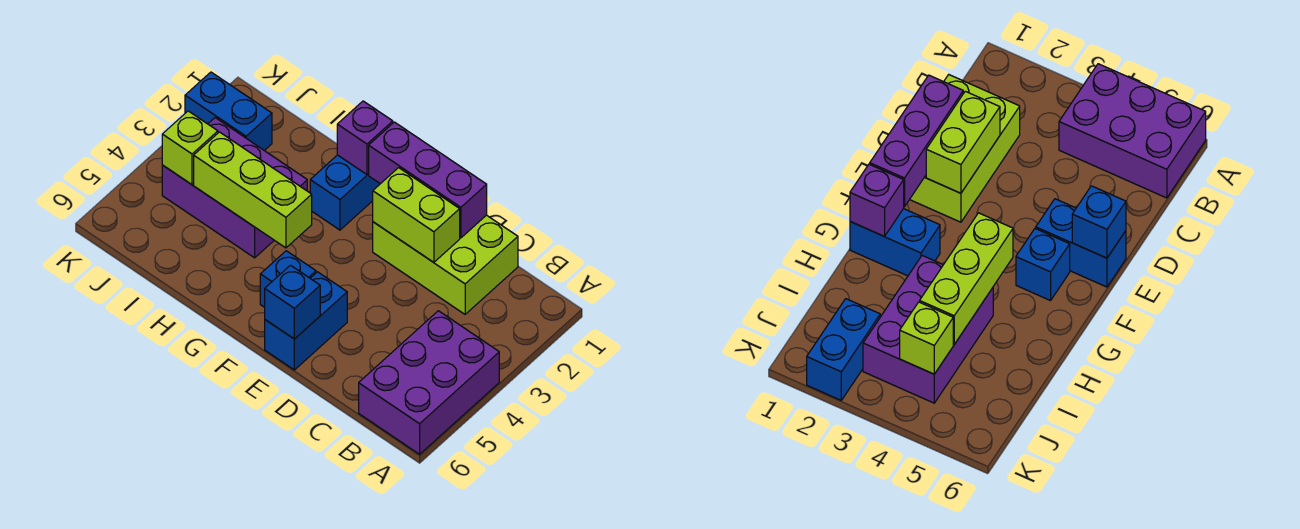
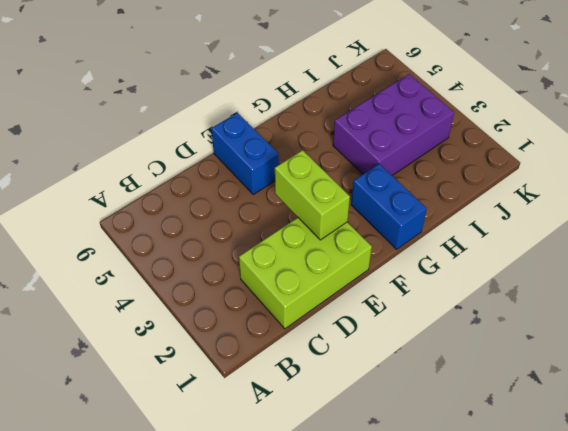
lime brick E2:E3 level 2 -> lime brick D2:E2 level 2
none -> purple brick A4:B6 level 1
none -> blue brick F5 level 1
none -> blue brick J2:K2 level 1

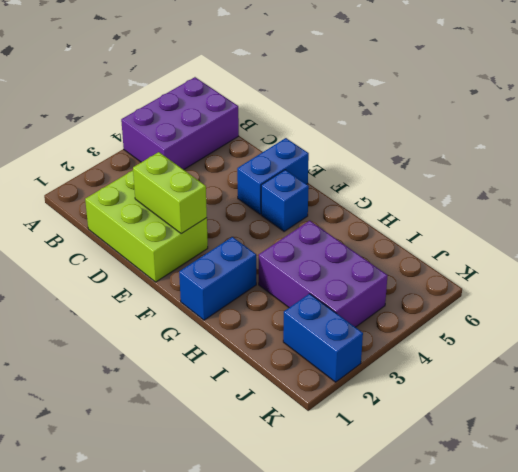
none -> purple brick D1:F1 level 2
none -> blue brick E6 level 2
none -> purple brick G1 level 2

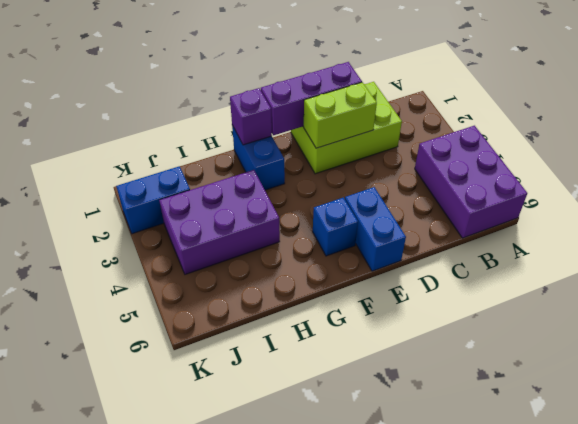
none -> blue brick E6 level 2
none -> lime brick G4:I4 level 2
none -> lime brick J4 level 2

